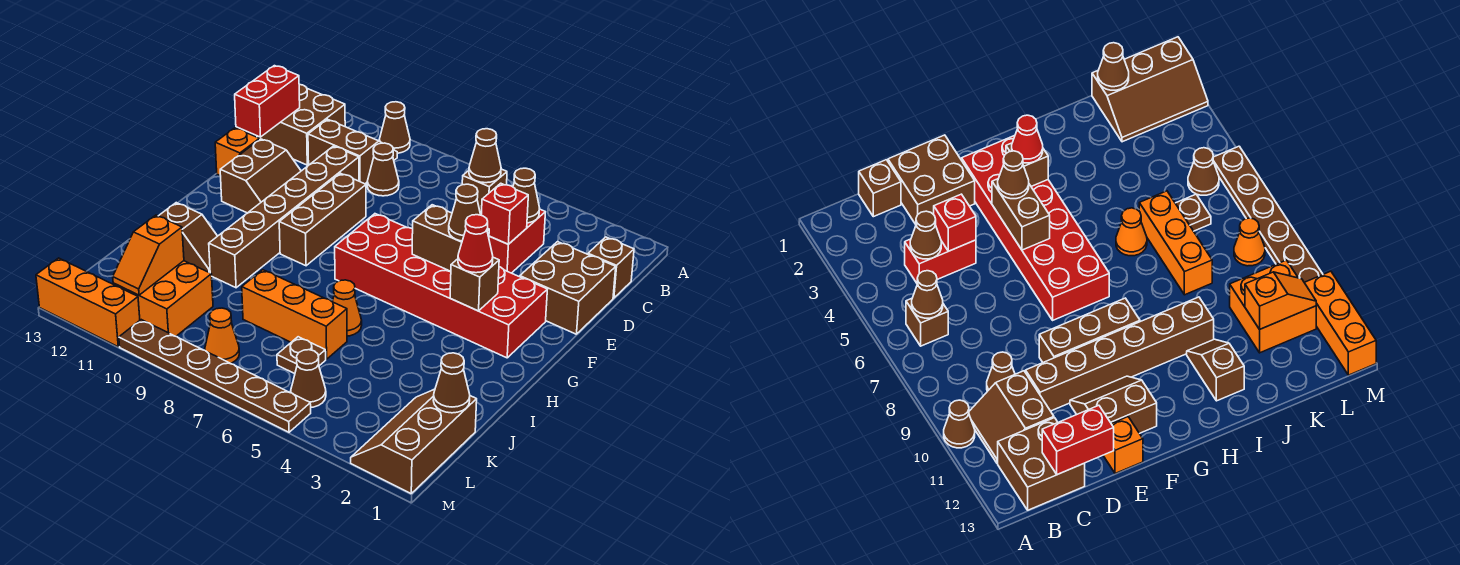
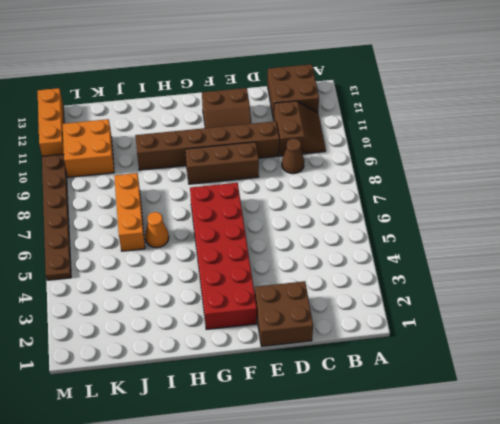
none -> brown cone A10 level 1
none -> brown brick B6 level 1
none -> brown brick C1 level 1
none -> red brick C4:D4 level 1

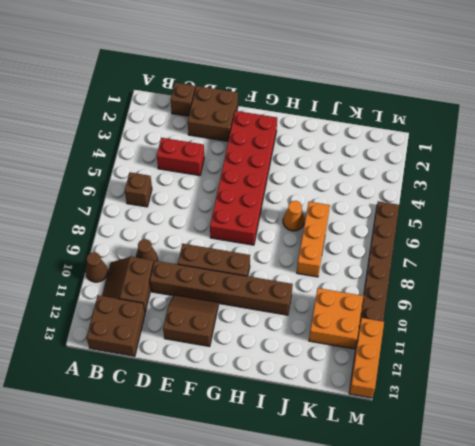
none -> orange brick E13 level 1
none -> brown slope I11:I12 level 1 top 12
none -> brown slope K1:M2 level 1 top 1
none -> brown plate K6 level 1

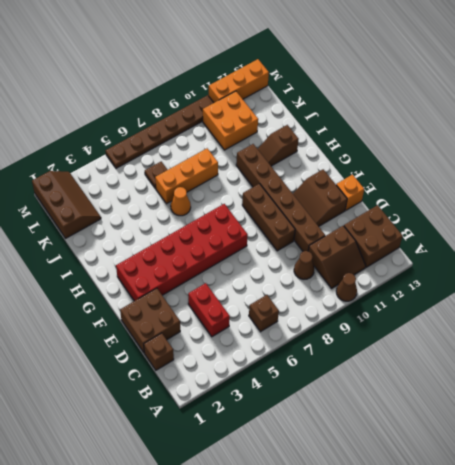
none -> brown cone L5 level 1
none -> orange cone L8 level 1
none -> brown cone B6 level 2
none -> brown cone C4 level 2

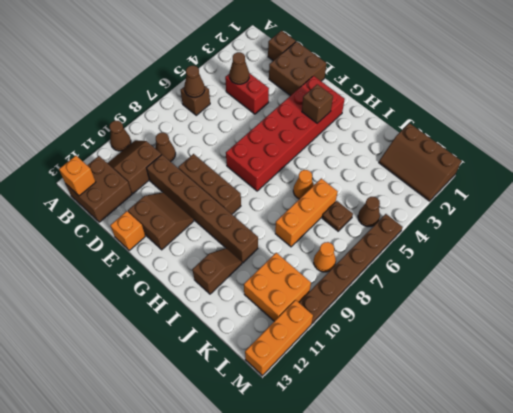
orange brick B13 level 2 -> none
none -> red brick C13:D13 level 2
none -> red brick D4 level 2
none -> brown brick F4:F5 level 2
none -> brown cone K1 level 2

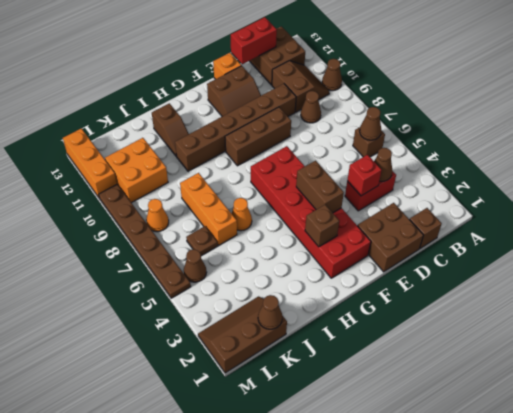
none -> orange slope K11:L11 level 2 top K
none -> brown cone F4 level 3
none -> red cone G3 level 3

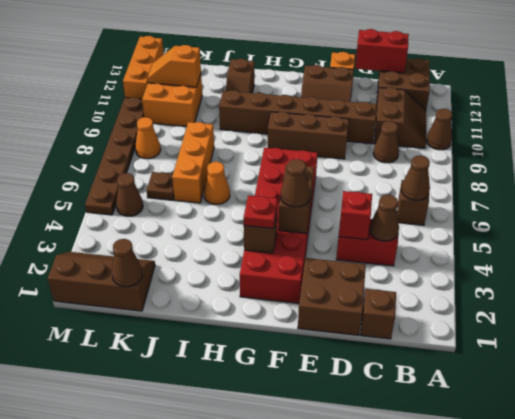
red plate G3 level 3 -> red cone G3 level 3

